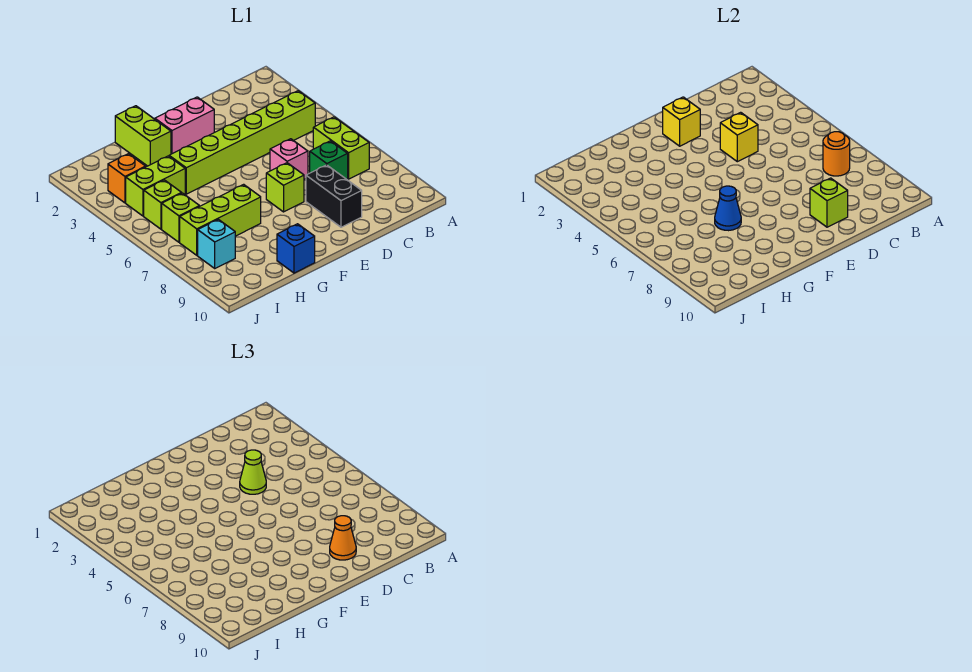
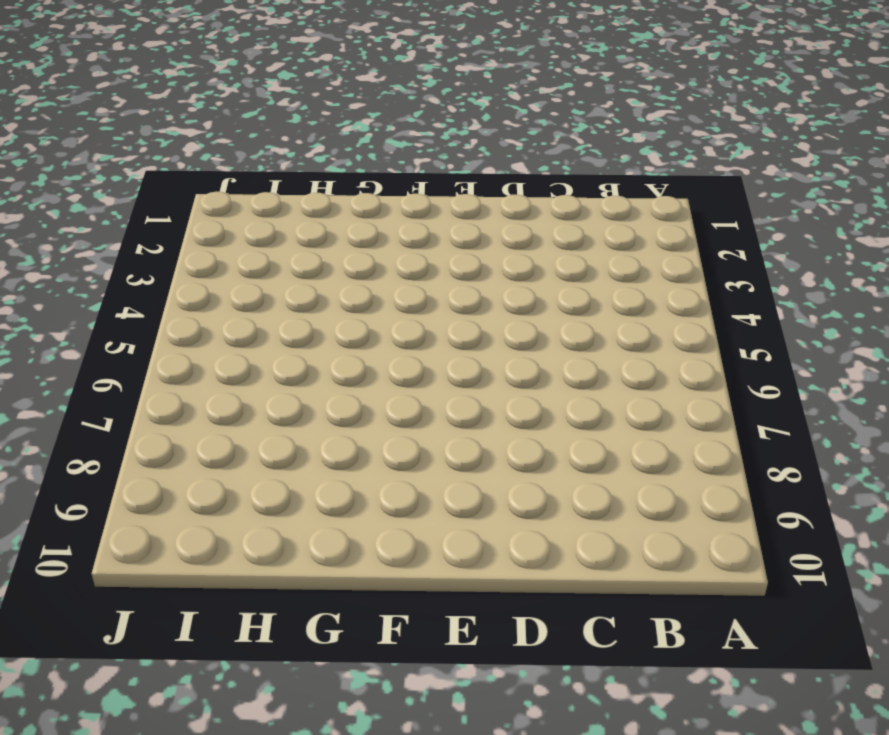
none -> lime brick B4:G4 level 1
none -> lime brick B6:B7 level 1
none -> green brick C7 level 1

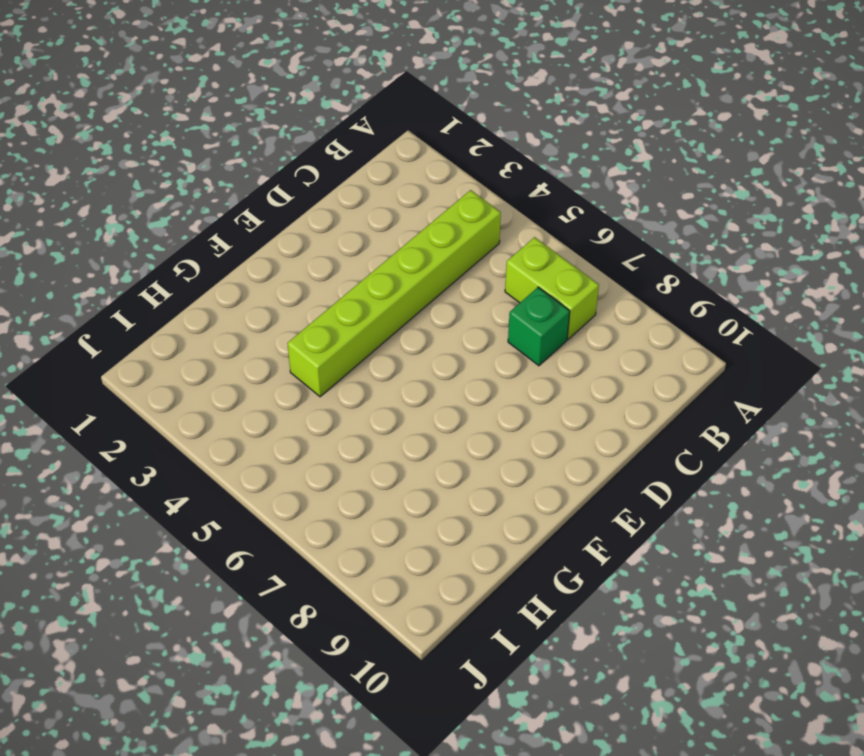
none -> pink brick D6 level 1
none -> black brick D8:D9 level 1
none -> pink brick E2:F2 level 1

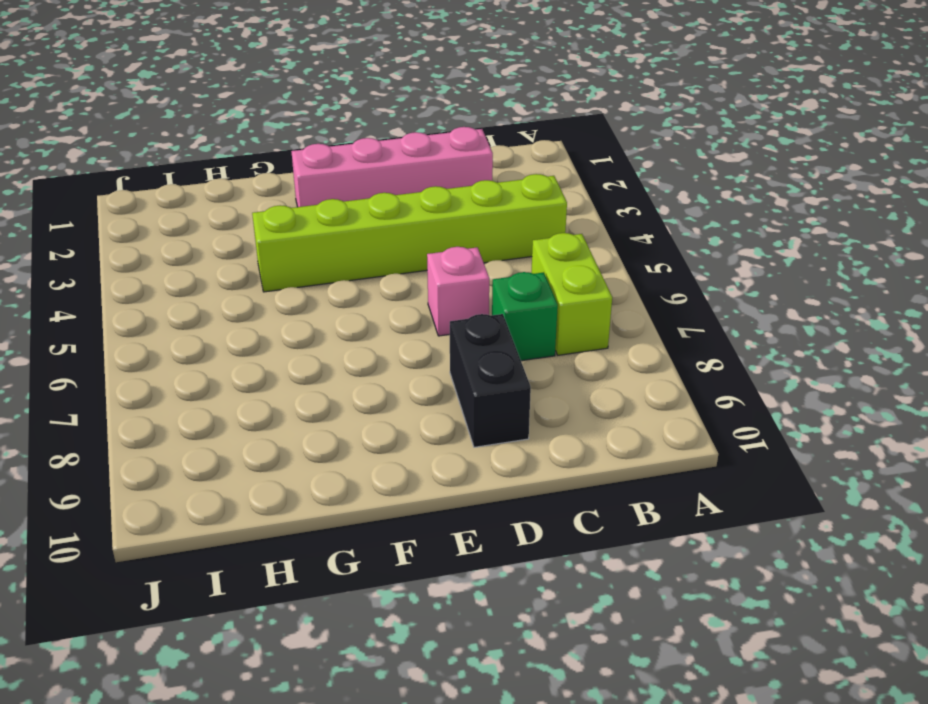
pink brick C2:F2 level 1 -> pink brick E2:F2 level 1
none -> lime brick E7 level 1
none -> lime brick G1:G2 level 1
none -> lime brick G7:I7 level 1

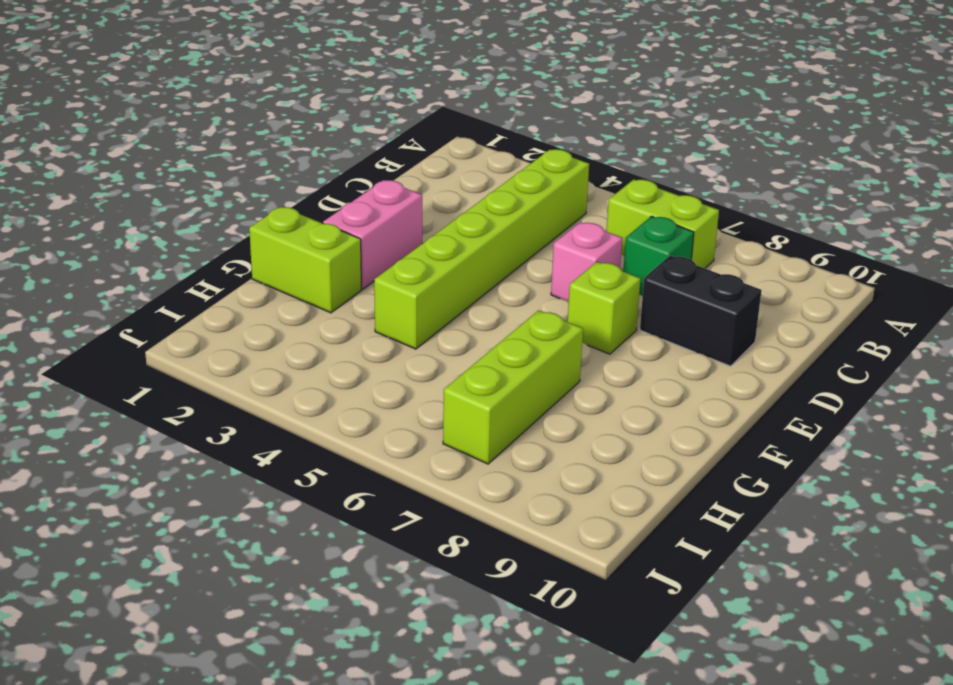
none -> blue brick G10 level 1
none -> lime brick H4:I4 level 1
none -> orange brick I3 level 1

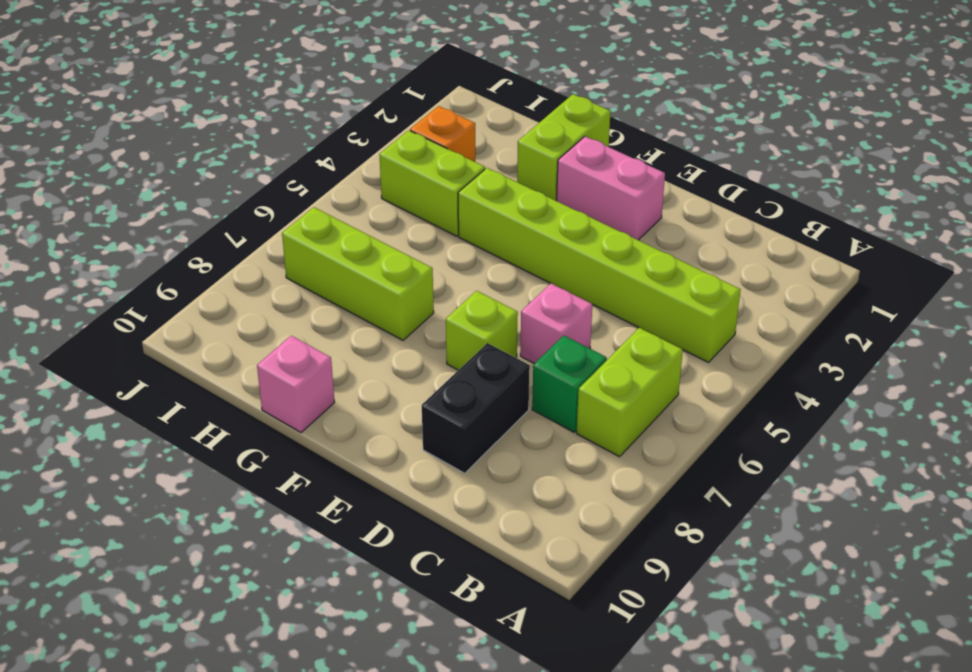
pink brick G10 level 1 -> blue brick G10 level 1
none -> lime brick I5 level 1
none -> lime brick I6 level 1
none -> cyan brick I8 level 1

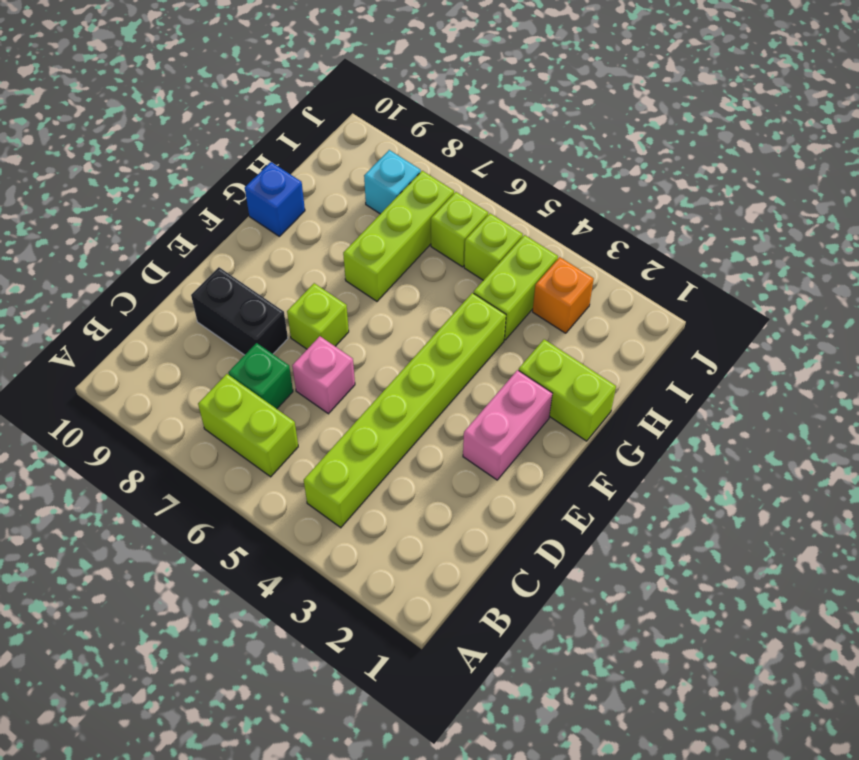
none -> orange round brick B7 level 2
none -> yellow brick D4 level 2
none -> lime brick D9 level 2

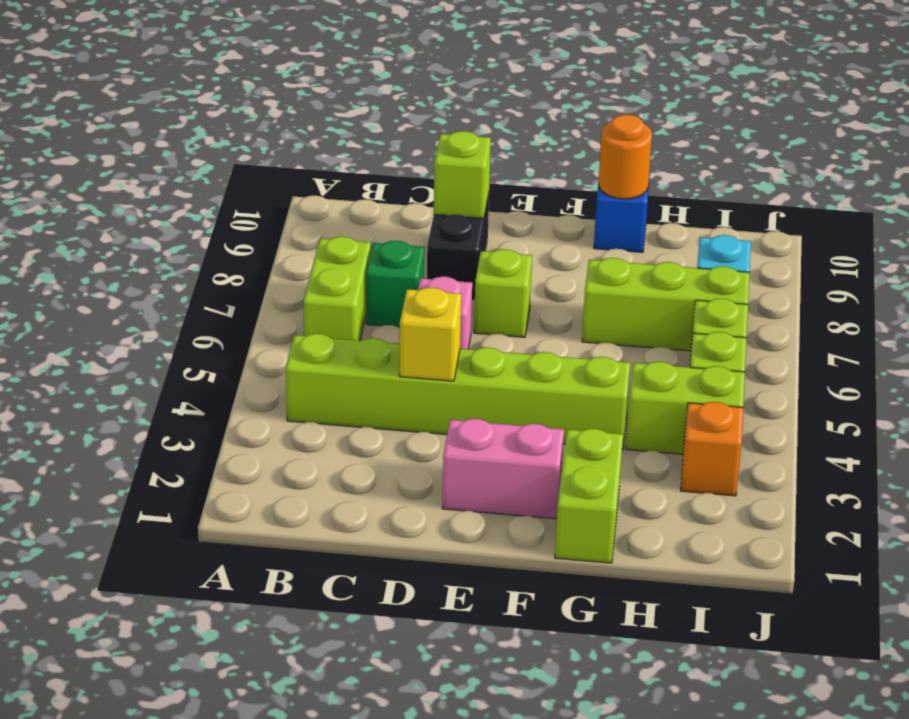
orange round brick G10 level 2 -> orange round brick B7 level 2
none -> yellow brick E2 level 2
none -> blue cone G7 level 2
none -> lime cone D4 level 3

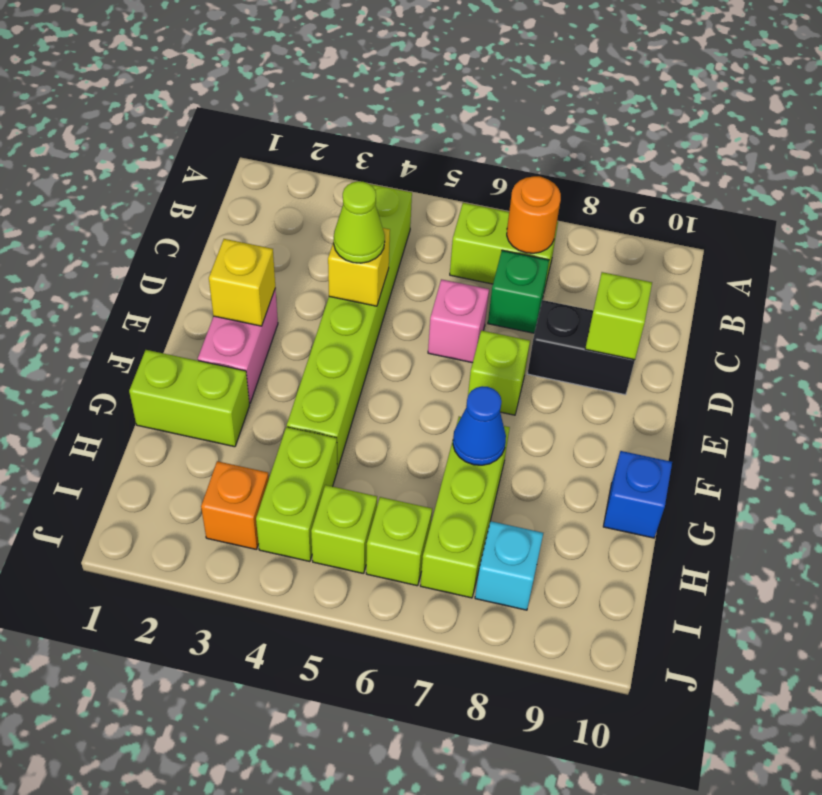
none -> orange cone D9 level 3

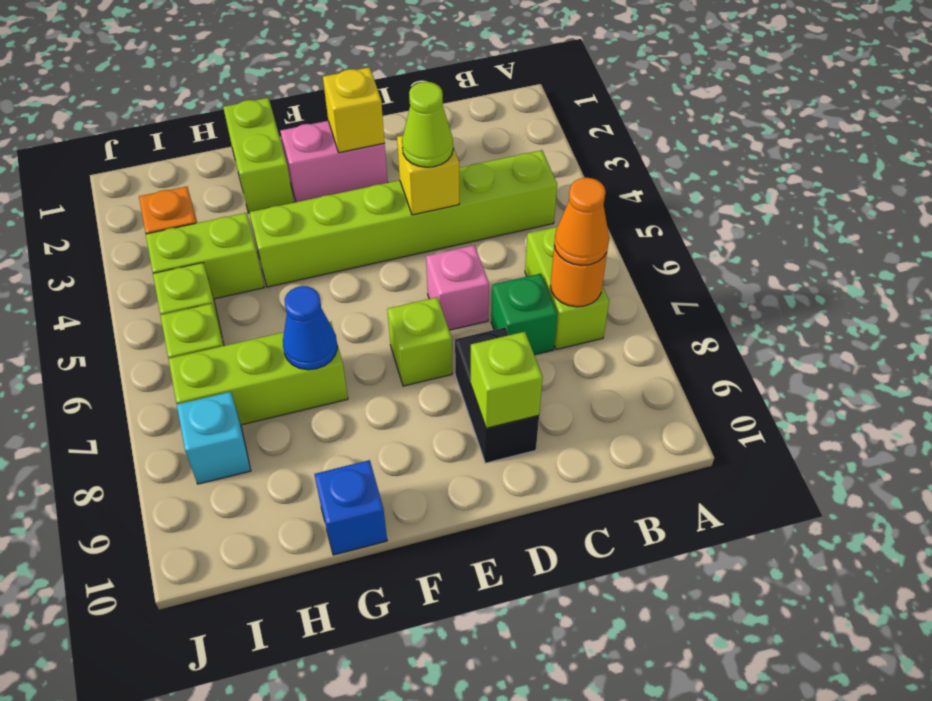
orange cone B7 level 3 -> orange cone D9 level 3

